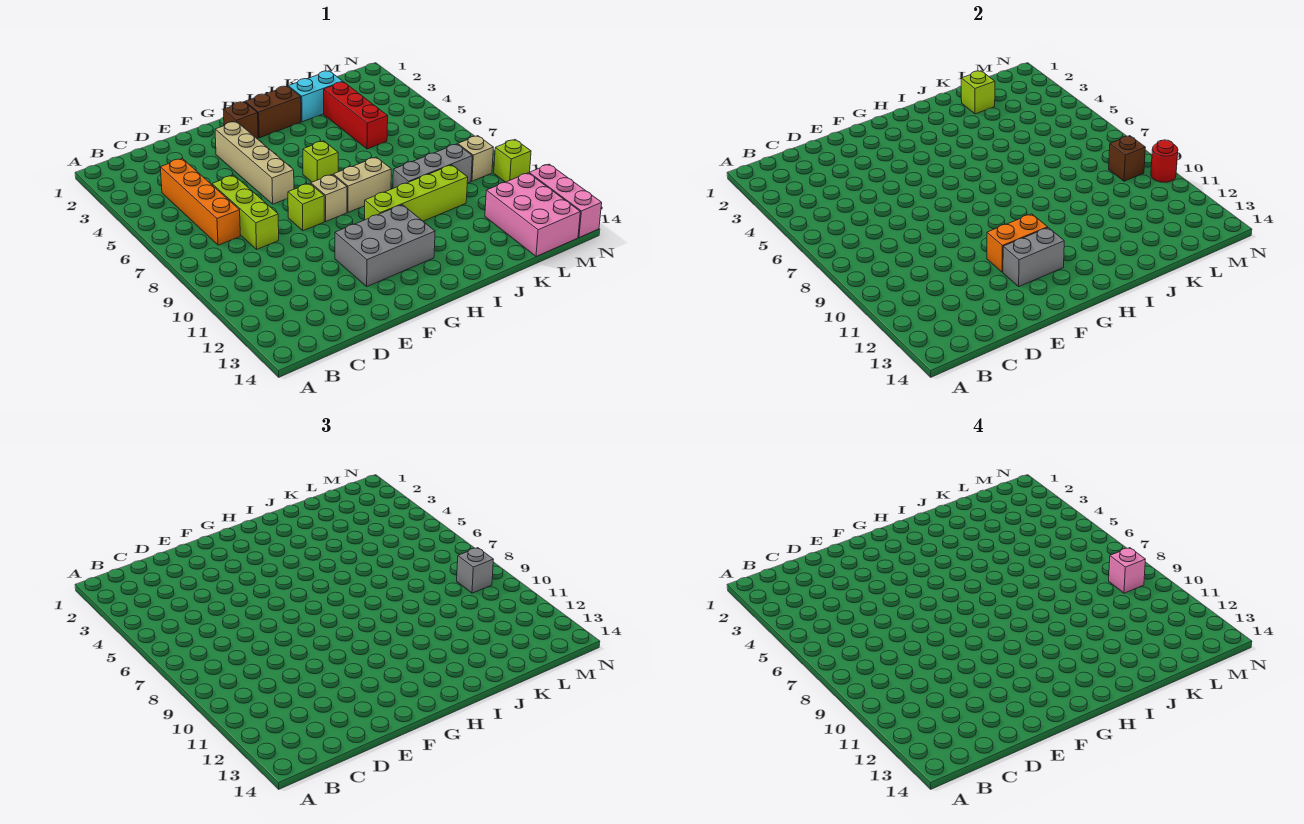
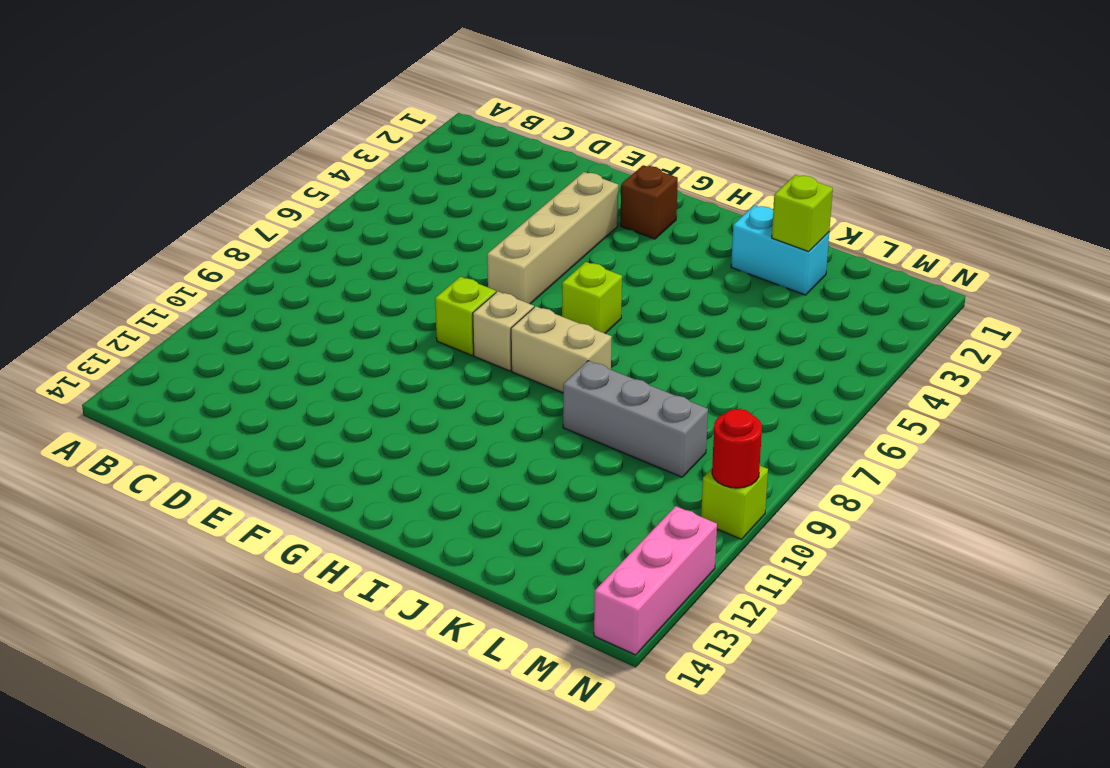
none -> orange brick C4:C7 level 1
none -> lime brick D6:D8 level 1
none -> grey brick F11:H12 level 1

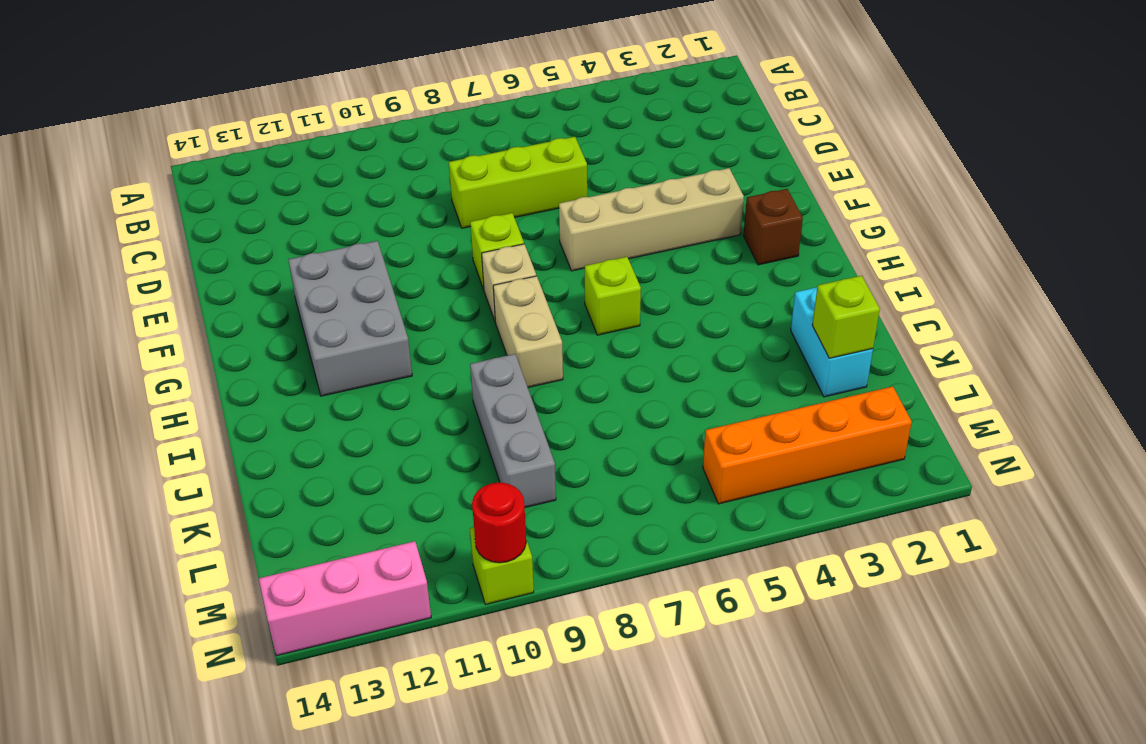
orange brick M2:M5 level 1 -> orange brick C4:C7 level 1
none -> brown brick H2:I2 level 1
none -> lime brick H10:K10 level 1
none -> red brick K3:K5 level 1

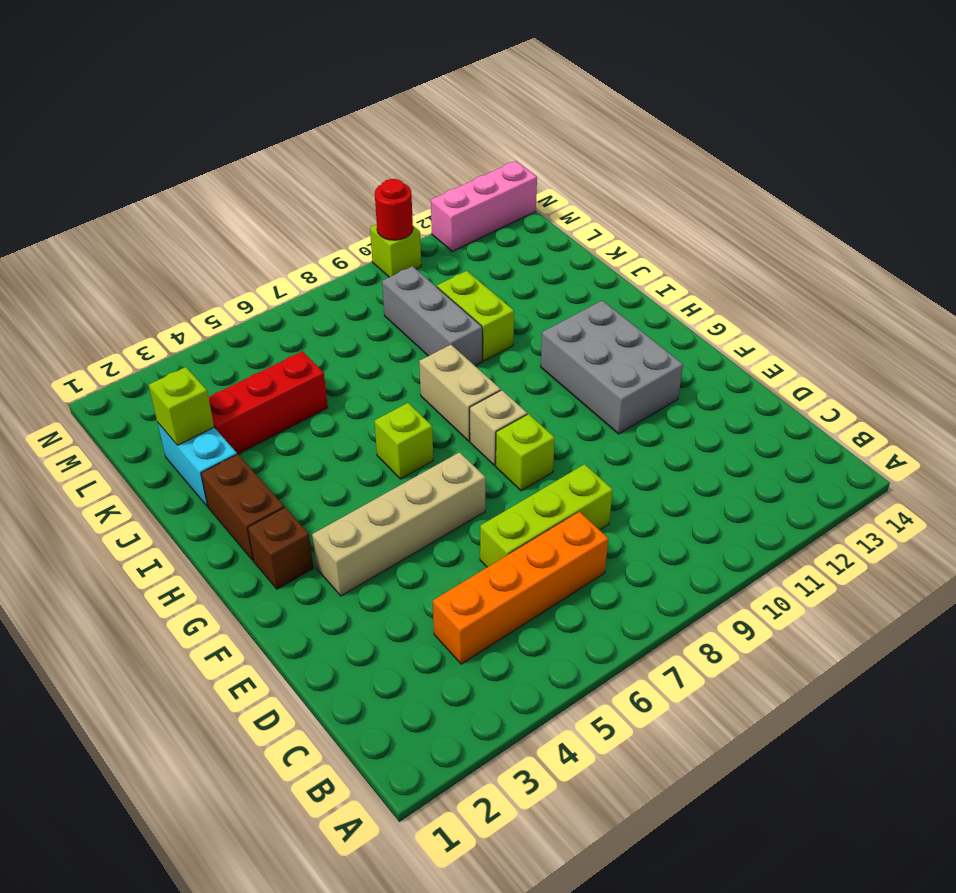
lime brick J10:K10 level 1 -> lime brick H10:K10 level 1
none -> pink brick L12:M14 level 1
none -> tan brick M9 level 1
none -> orange brick F11:G11 level 2

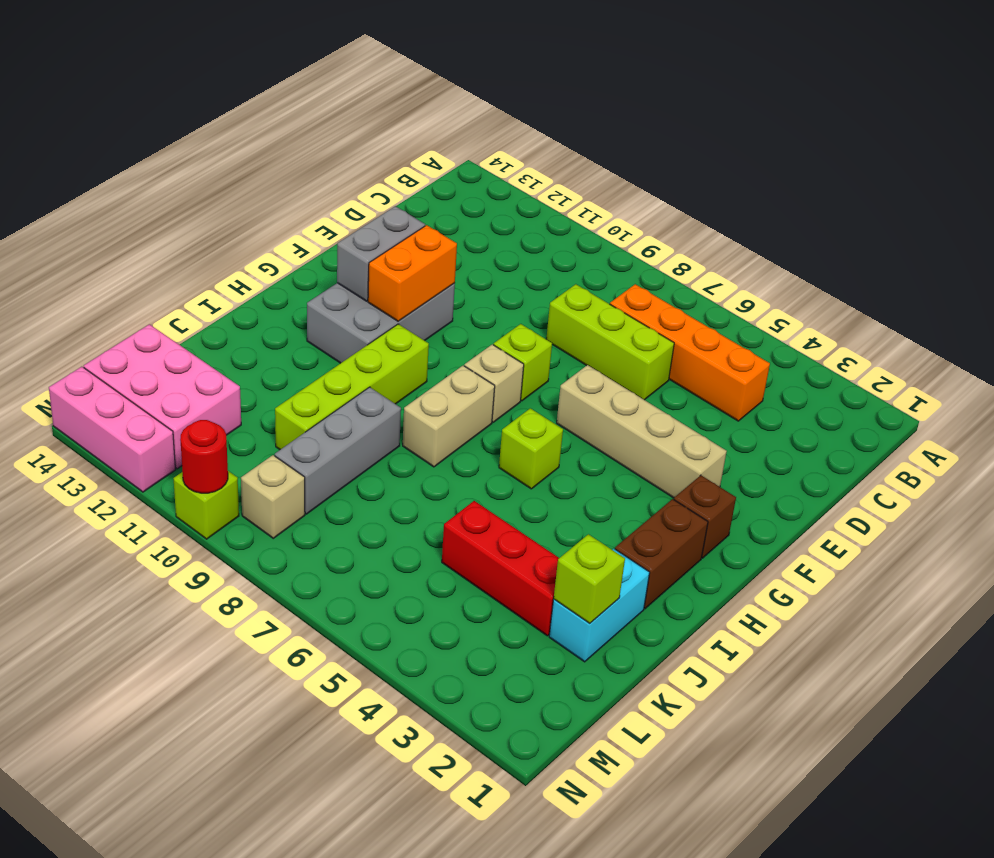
none -> brown brick M9 level 2
none -> grey brick M9 level 3
none -> pink brick M9 level 4

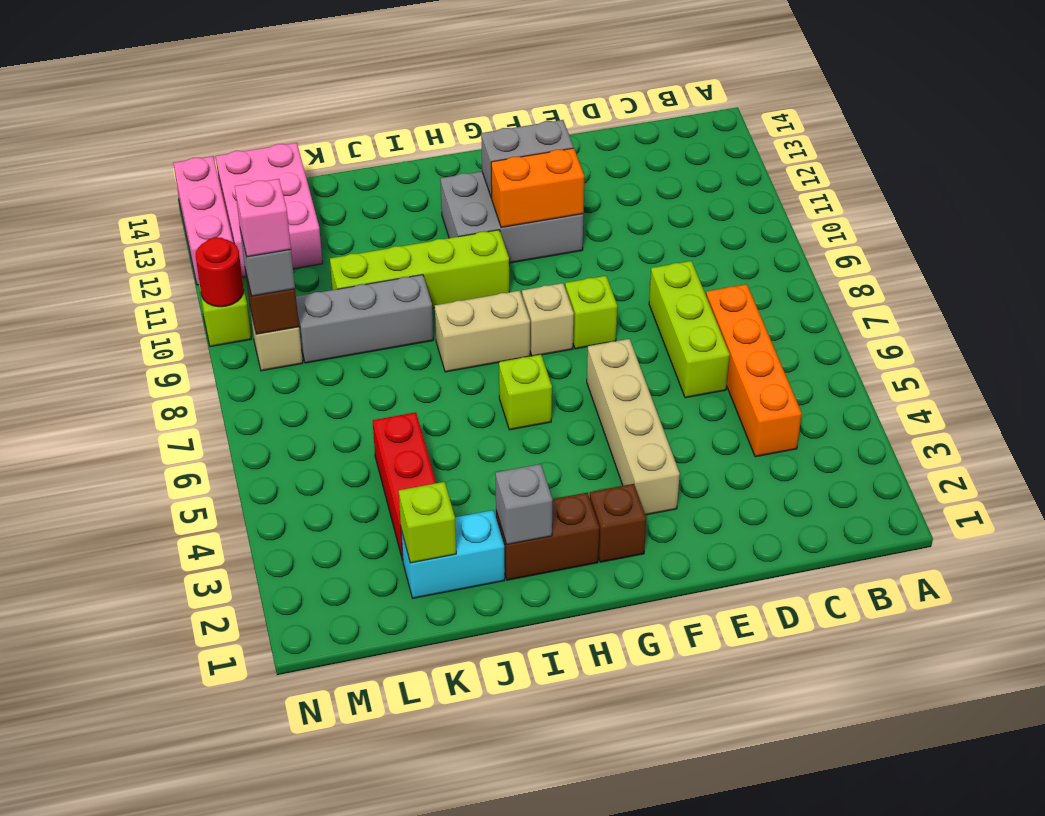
grey brick I2 level 2 -> none

